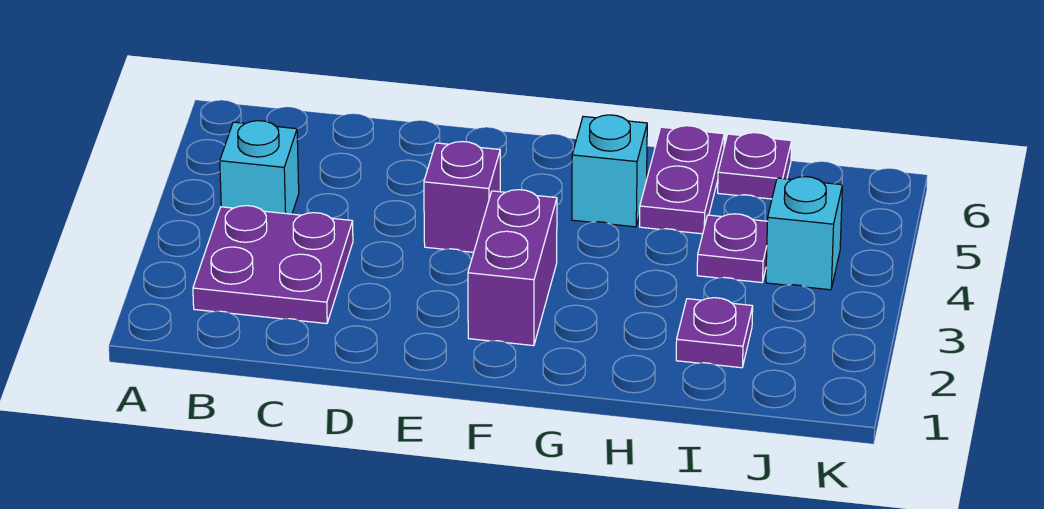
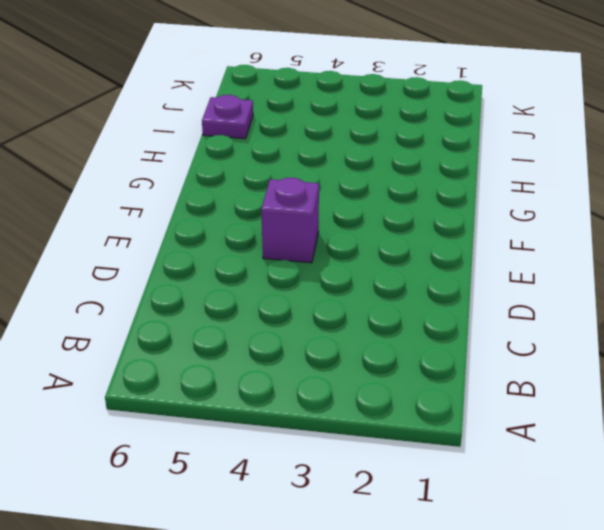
none -> purple plate B2:C3 level 1
none -> cyan brick B4 level 1

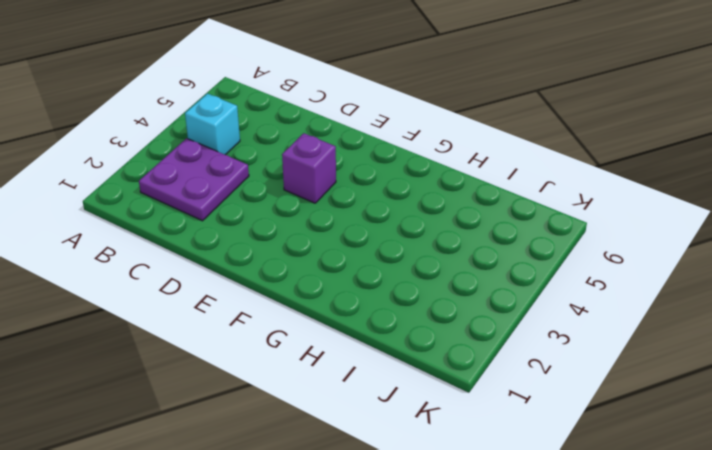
none -> purple brick F2:F3 level 1
none -> cyan brick G5 level 1

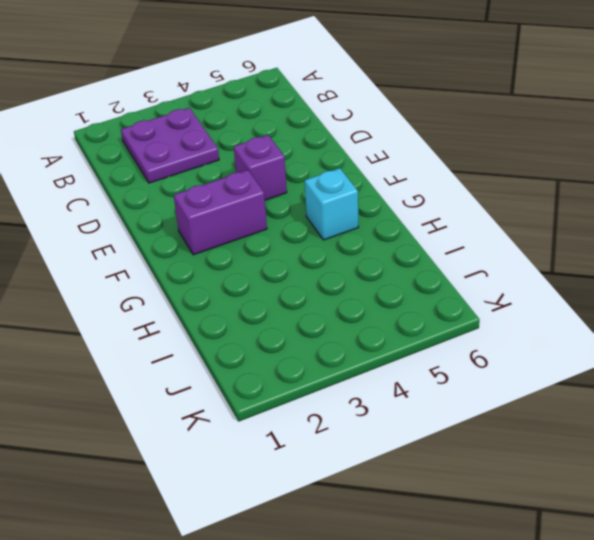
none -> cyan brick B4 level 1
none -> purple plate H5:H6 level 1

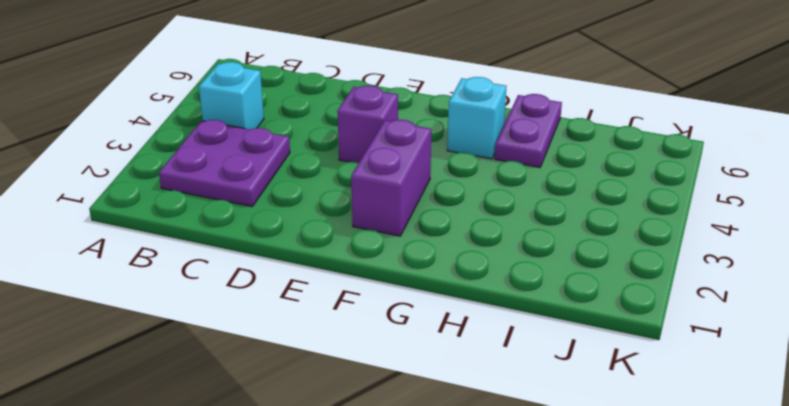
none -> purple plate I2 level 1
none -> purple plate I4 level 1

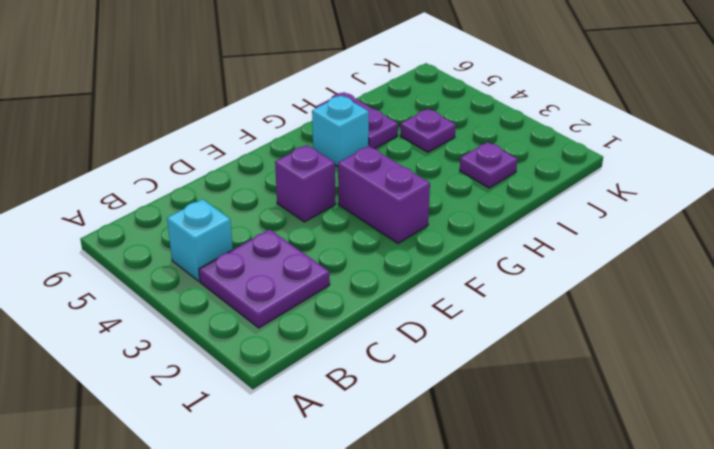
none -> purple plate I6 level 1
none -> cyan brick J4 level 1

